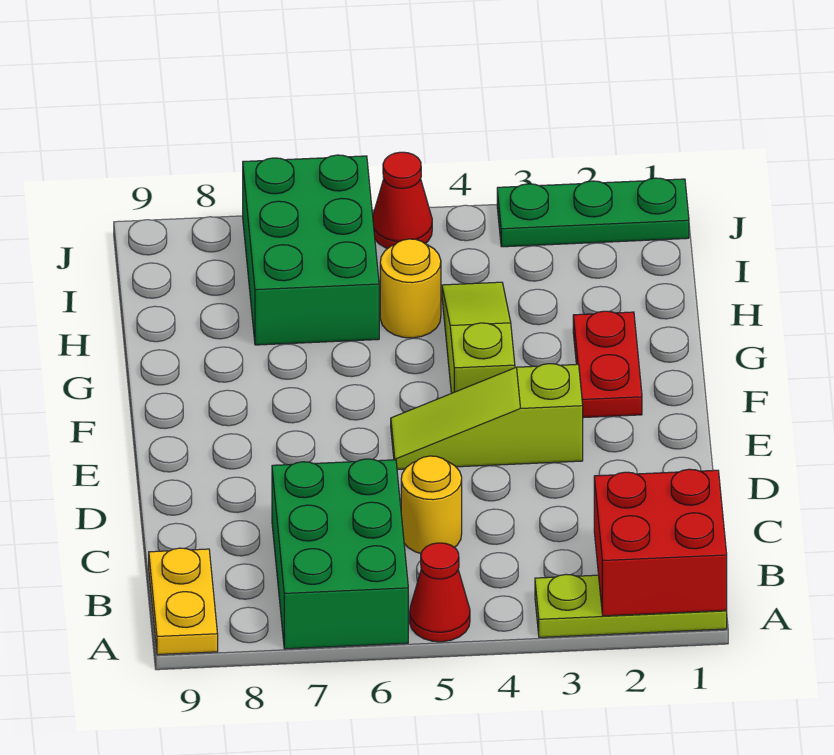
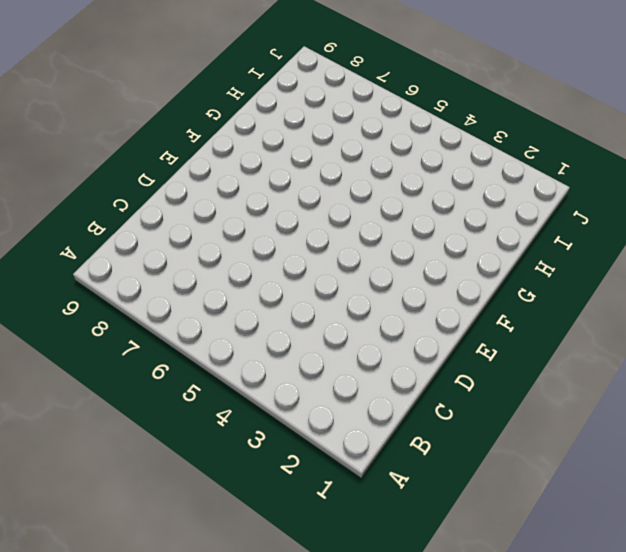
none -> lime plate A1:A3 level 1
none -> red cone A5 level 1
none -> green brick A6:C7 level 1

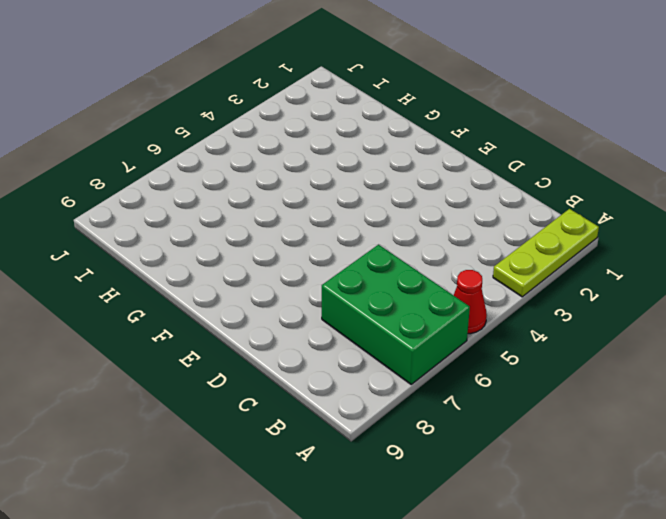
none -> yellow plate A9:B9 level 1
none -> yellow round brick C5 level 1
none -> lime slope E3:E5 level 1 top 3

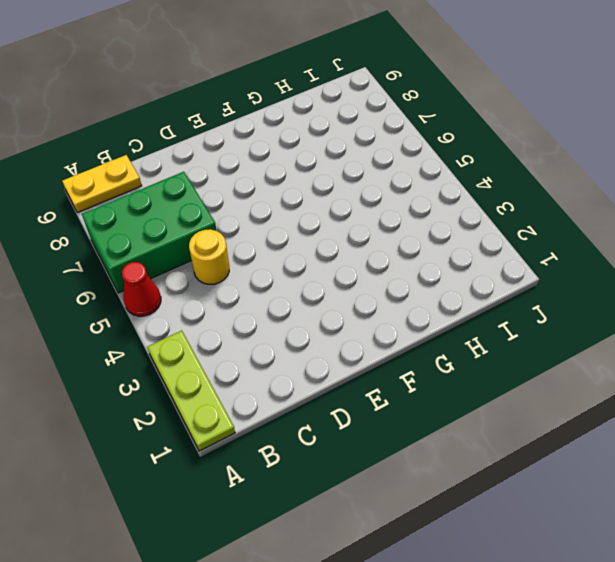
none -> lime slope E3:E5 level 1 top 3
none -> red plate F2:G2 level 1
none -> lime slope F4:H4 level 1 top F

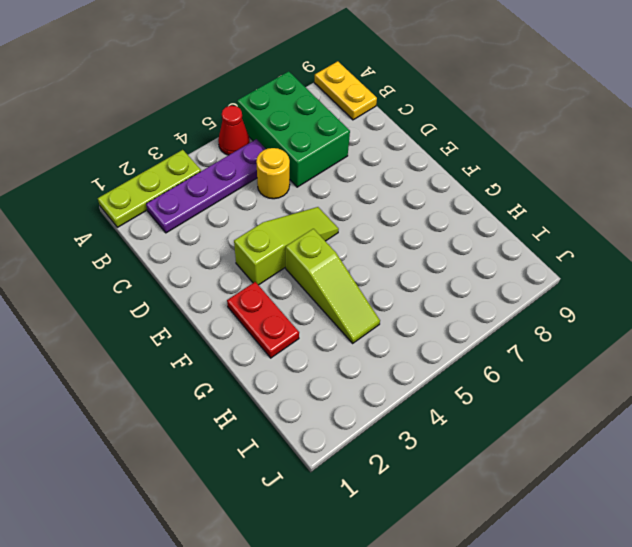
purple plate B2:B5 level 1 -> none
none -> yellow round brick H5 level 1
none -> green brick H6:J7 level 1
none -> green plate J1:J3 level 1

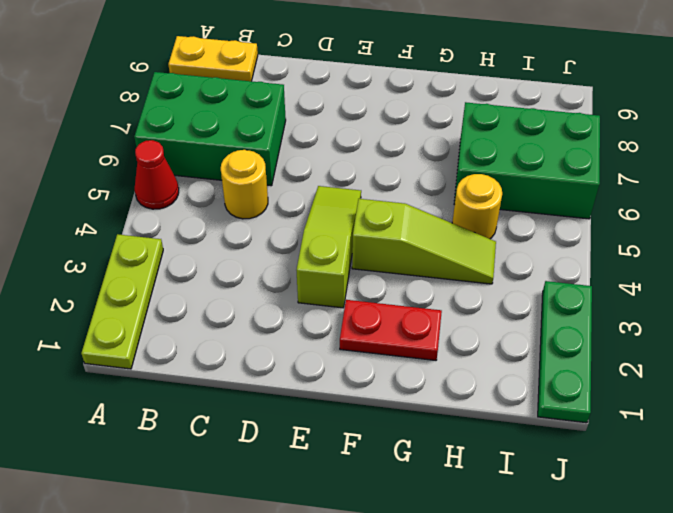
none -> red cone J5 level 1
none -> red brick A1:B2 level 2

